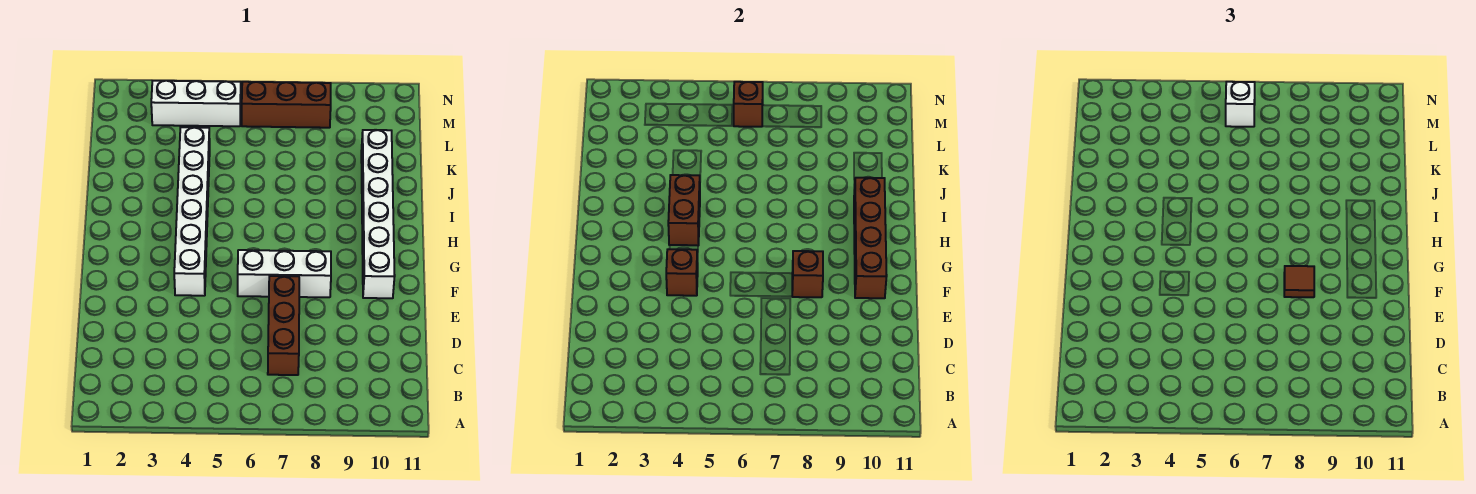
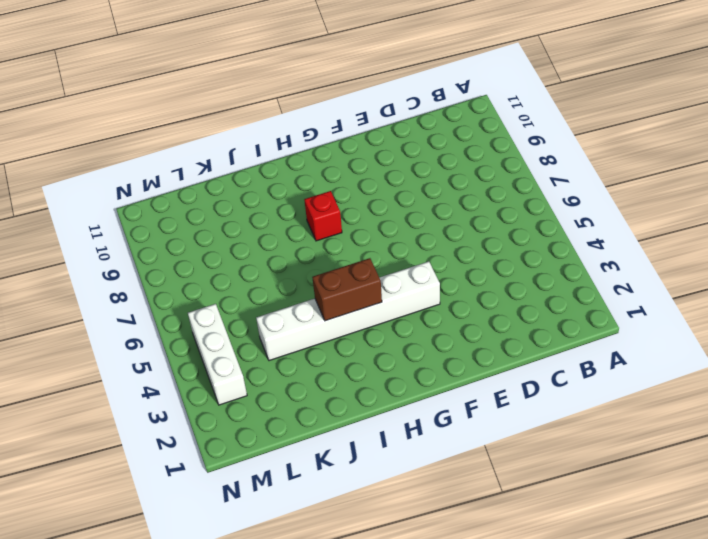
red brick H8 level 1 -> none
none -> brown brick C7:E7 level 1
none -> white brick F6:F8 level 1
none -> white brick F10:K10 level 1

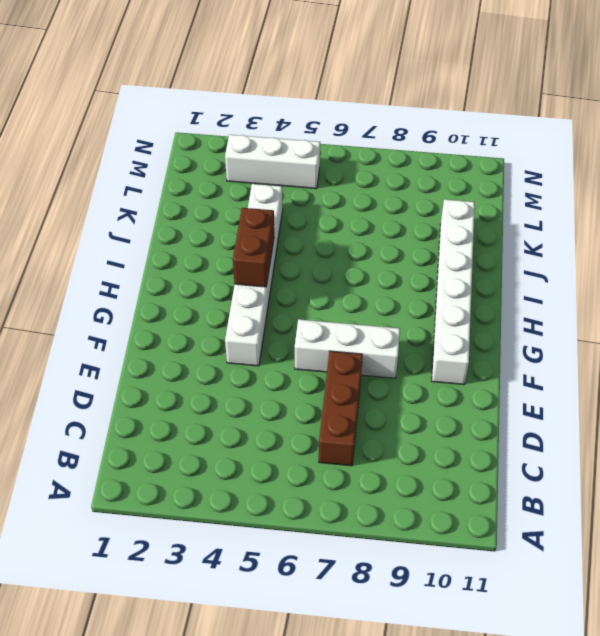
none -> brown brick M6:M8 level 1
none -> brown brick F4 level 2
none -> brown brick F8 level 2

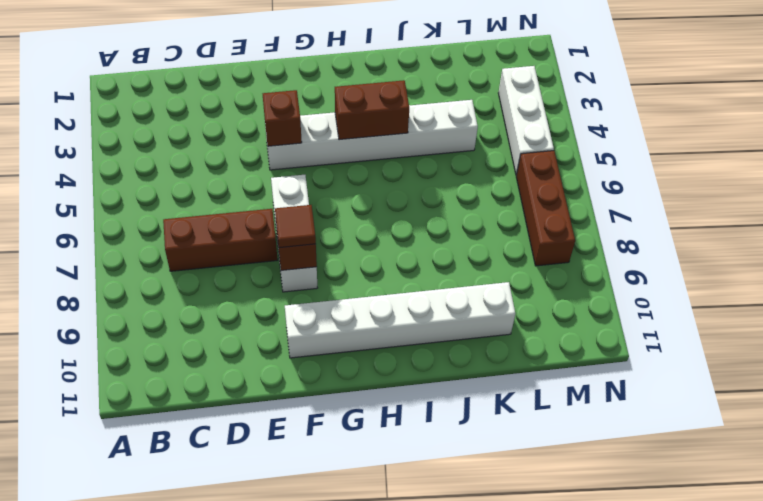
none -> brown brick F10:I10 level 2
none -> brown brick M6 level 2
none -> white brick M6 level 3

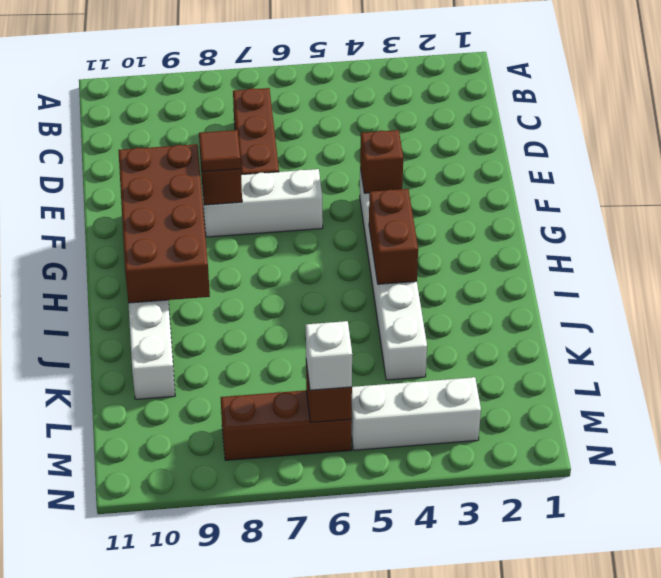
brown brick F9:I10 level 2 -> brown brick F10:I10 level 2

